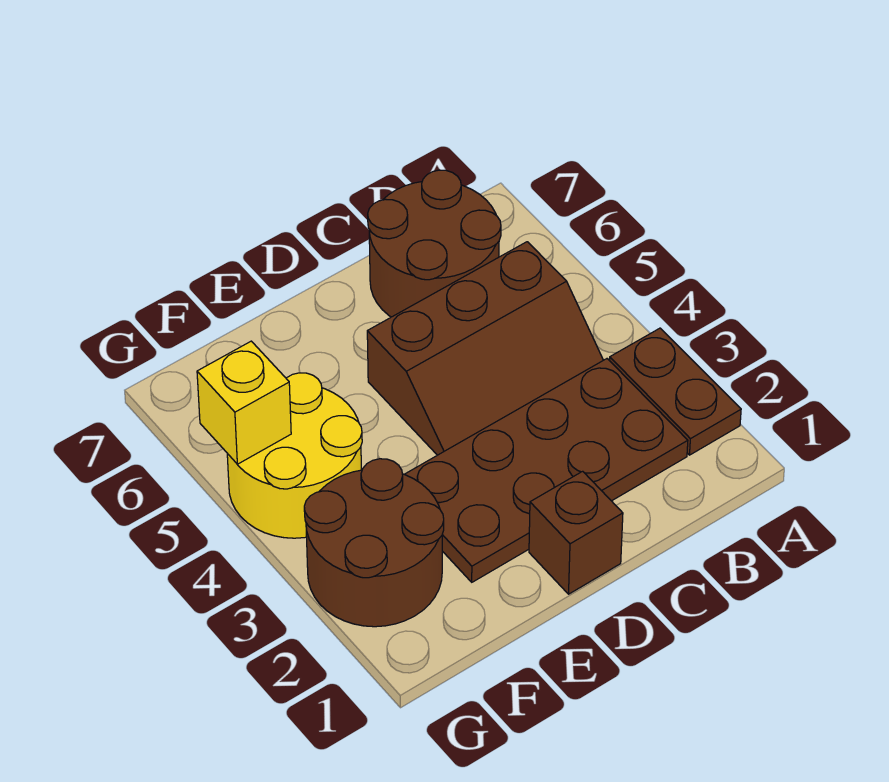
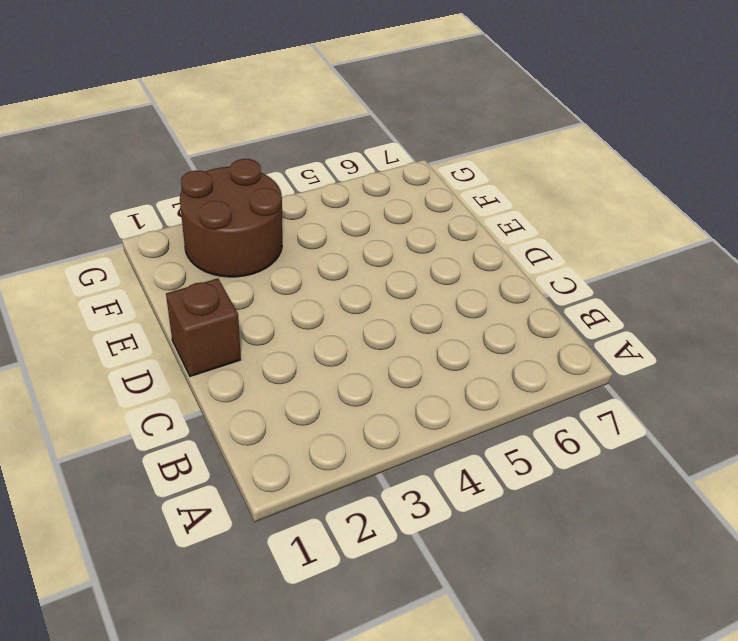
none -> brown plate A2:A3 level 1
none -> brown plate B2:E3 level 1

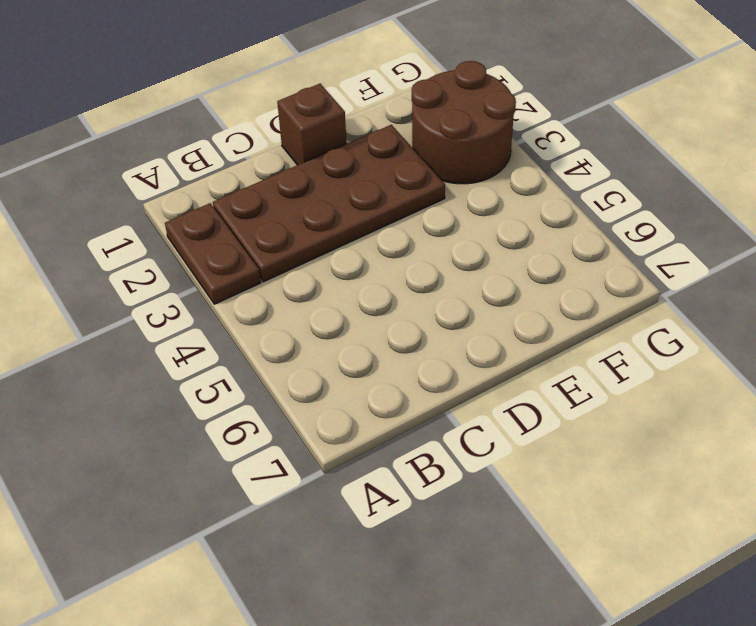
none -> brown slope B4:D5 level 1 top 5
none -> brown round brick B6:C7 level 1

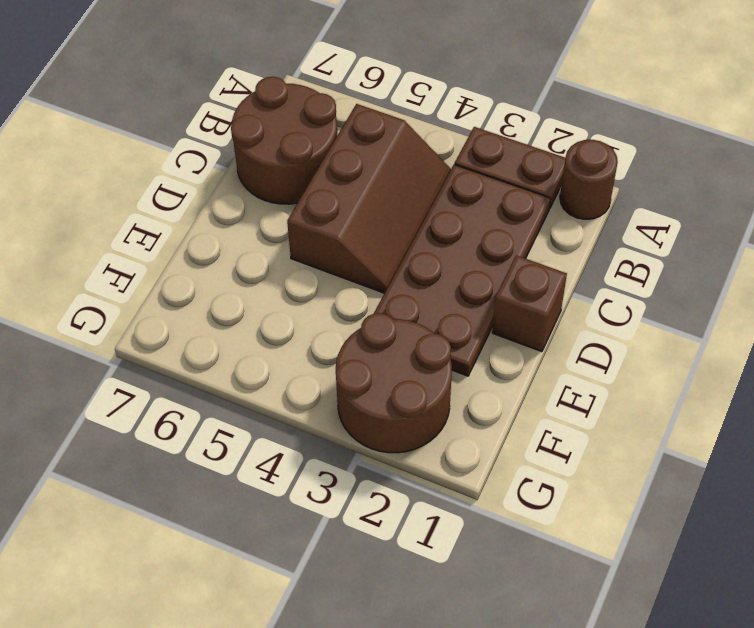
brown round brick A1 level 1 -> none
none -> yellow round brick F4:G5 level 1
none -> yellow brick G5 level 2

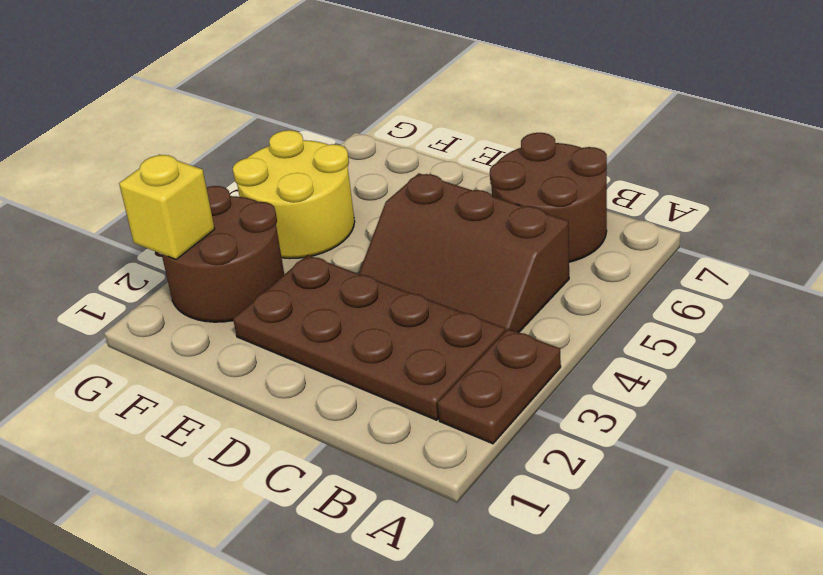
yellow brick G2 level 2 -> yellow brick G5 level 2
none -> brown brick D1 level 1

